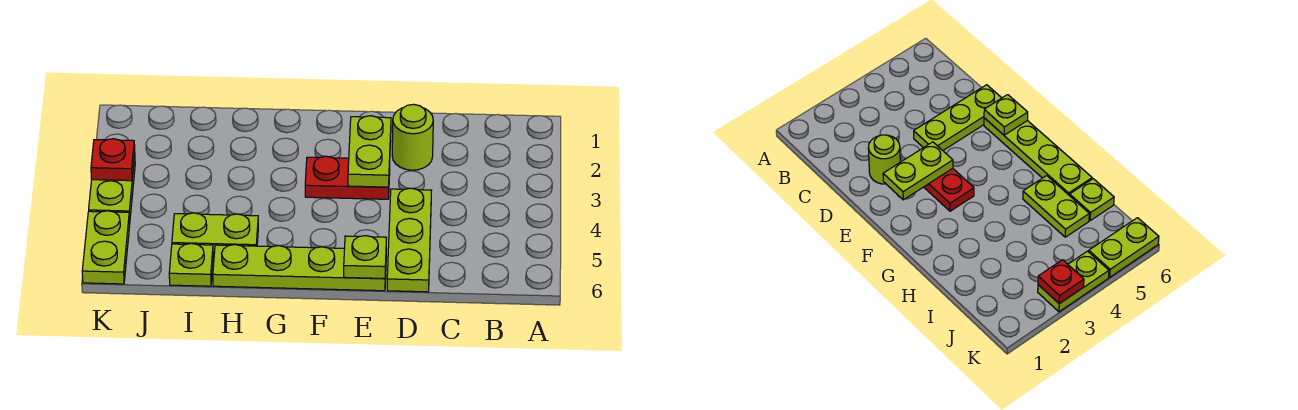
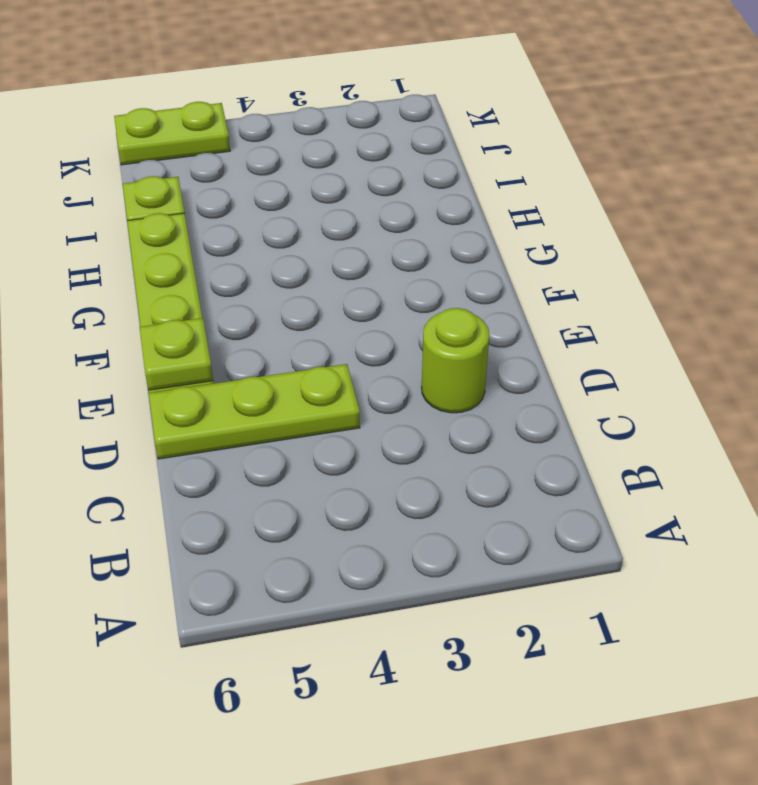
none -> red plate E3:F3 level 1
none -> lime plate H5:I5 level 1

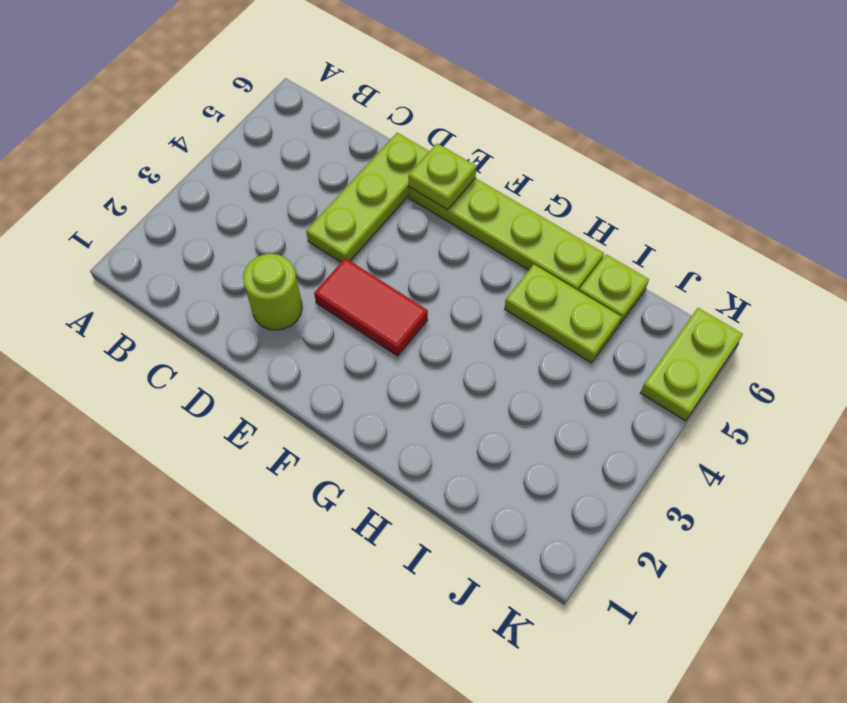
red tile E3:F3 level 1 -> red plate E3:F3 level 1
none -> lime plate K3:K4 level 1
none -> lime plate E2:E3 level 2

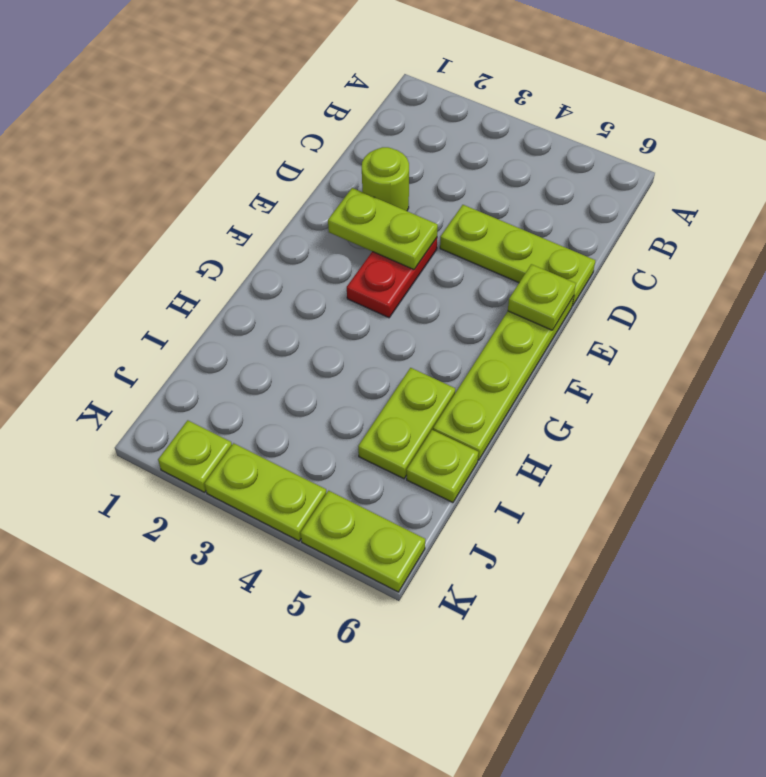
lime plate K2 level 1 -> none
none -> red plate K3 level 2

